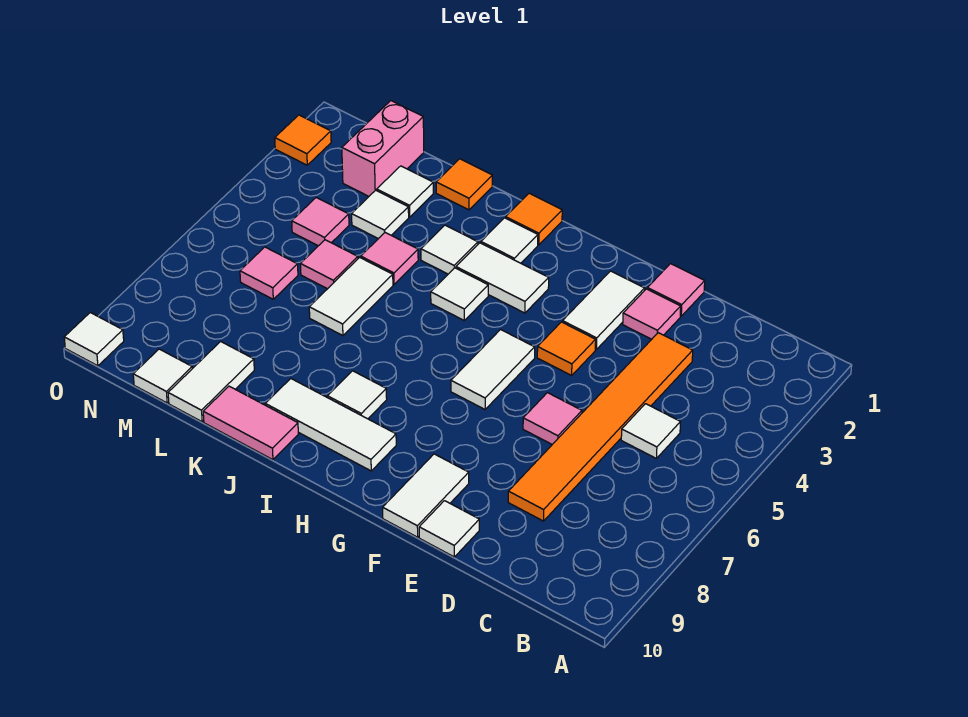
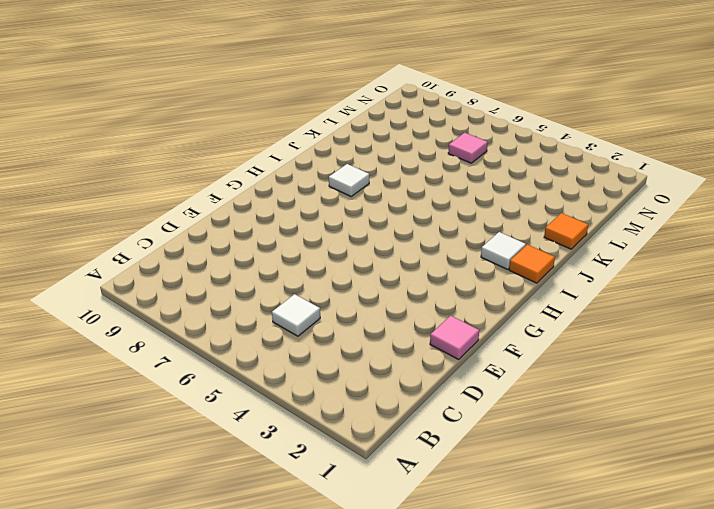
none -> orange tile D3:D8 level 1
none -> pink tile E2 level 1
none -> pink tile E6 level 1
none -> white tile E10 level 1

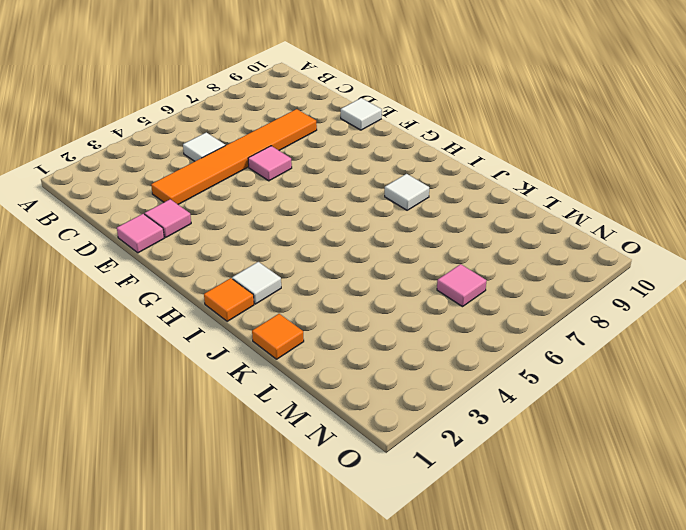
none -> white tile F2:F3 level 1
none -> orange tile F4 level 1
none -> white tile F9:F10 level 1
none -> white tile G5:G6 level 1

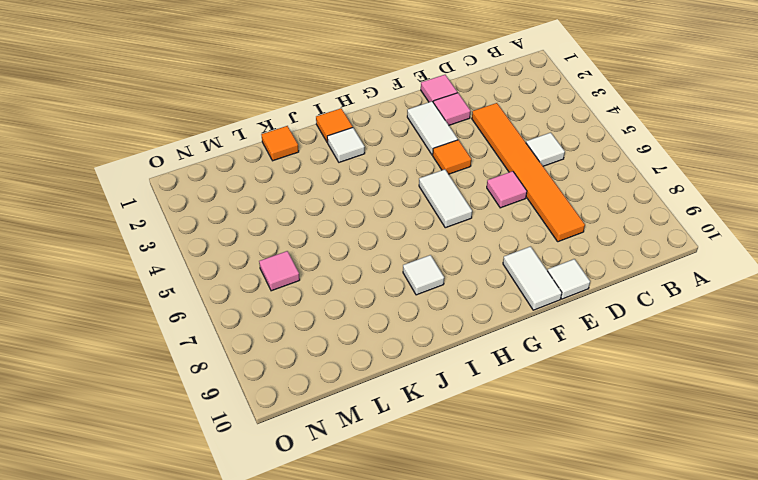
none -> white tile H3:I3 level 1
none -> white tile H9:J9 level 1
none -> white tile I4 level 1
none -> white tile J3 level 1

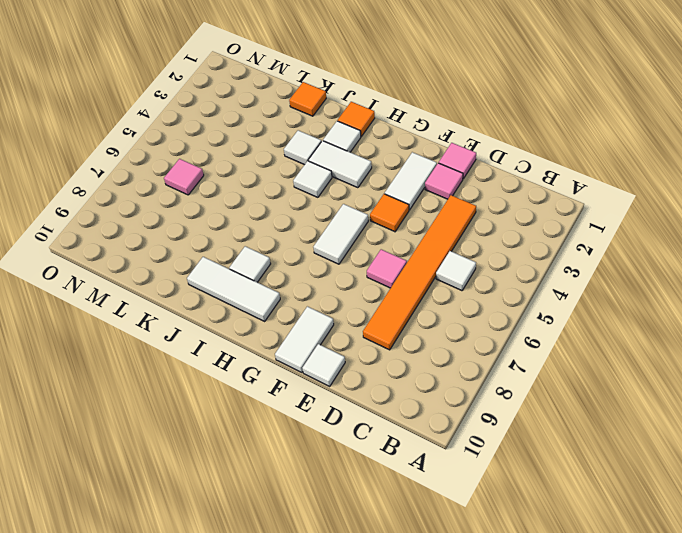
none -> pink tile J10:K10 level 1
none -> pink tile K4 level 1
none -> white tile K5:K6 level 1
none -> white tile L2 level 1

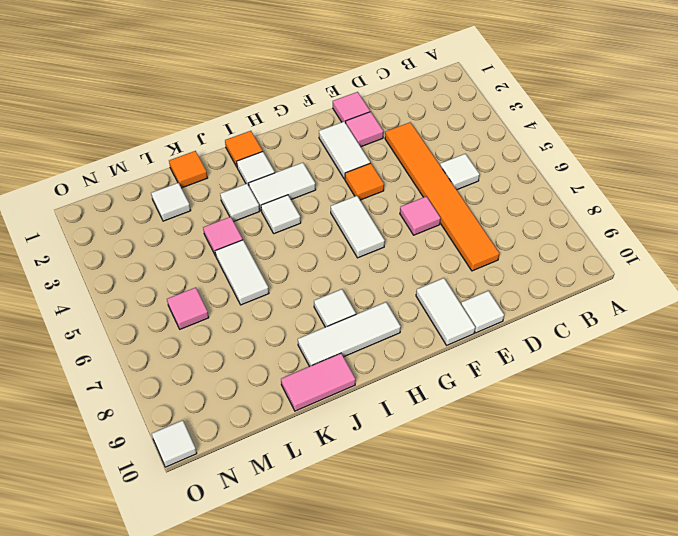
none -> white tile L3 level 1
none -> pink tile L5 level 1
none -> white tile L9:L10 level 1
none -> pink brick M1:M2 level 1

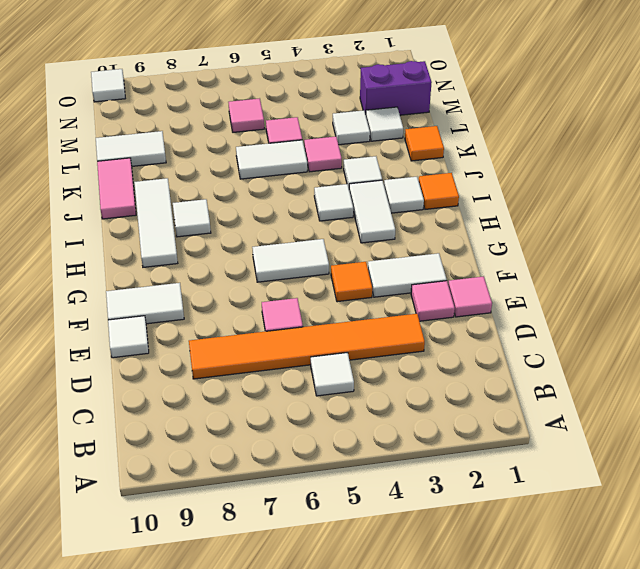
purple brick M1:M2 level 1 -> pink brick M1:M2 level 1
none -> pink tile M4 level 1
none -> white tile M10 level 1
none -> orange tile O2 level 1

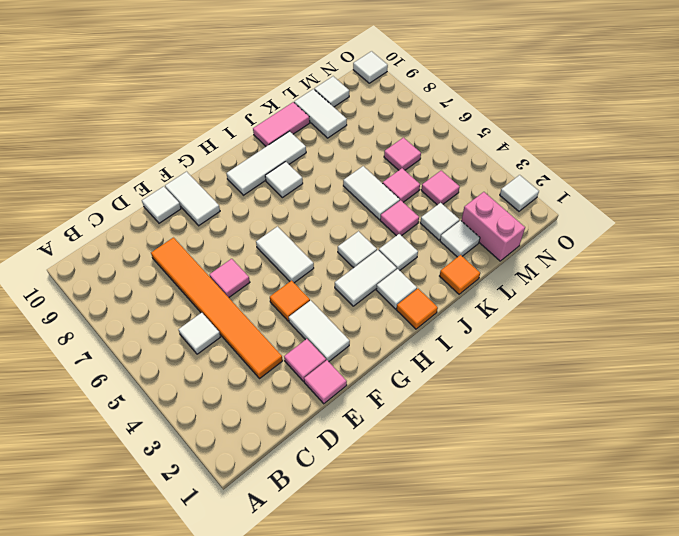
white tile O2 level 1 -> orange tile O2 level 1

